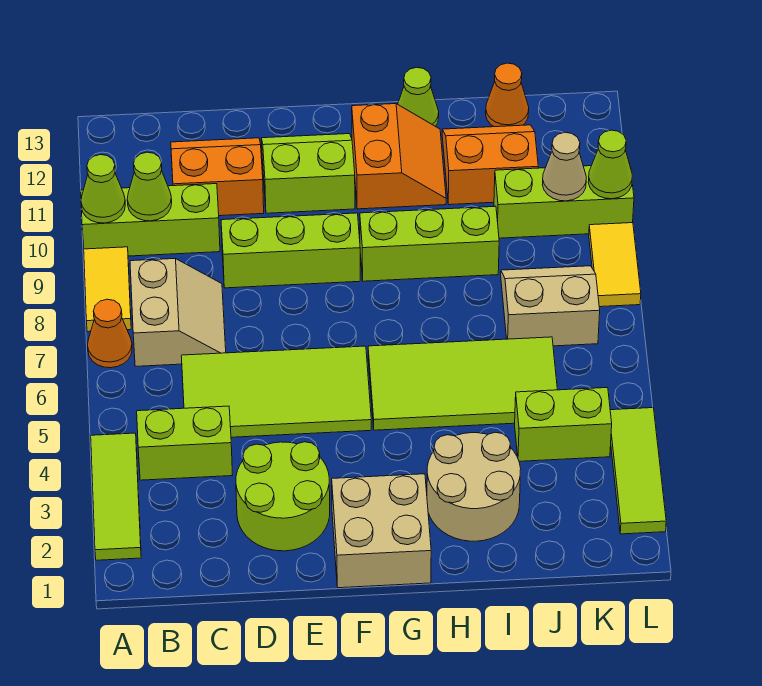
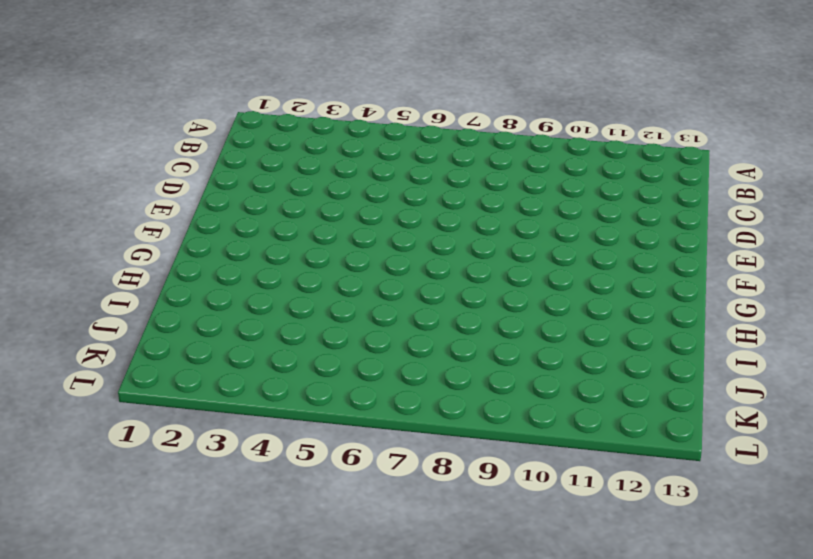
none -> lime tile A2:A4 level 1
none -> orange cone A7 level 1
none -> yellow tile A8:A9 level 1

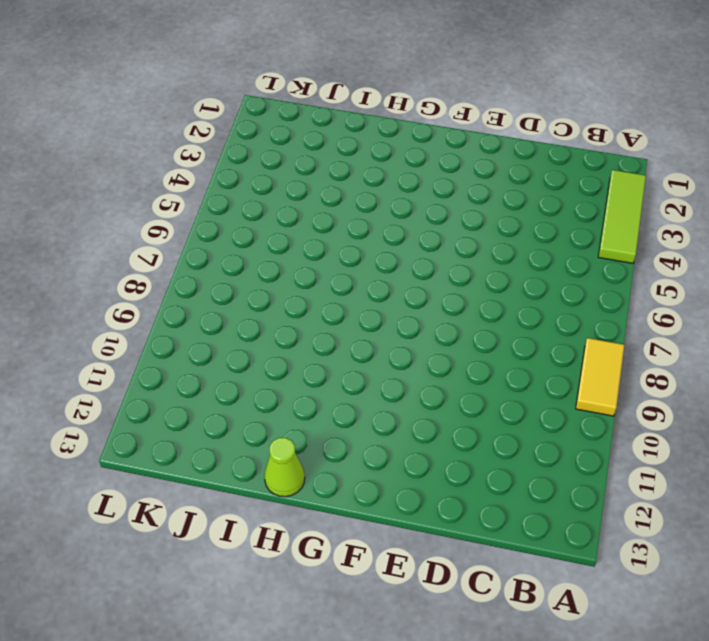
none -> orange cone A7 level 1
none -> lime brick A10:C10 level 1
none -> lime brick B4:C4 level 1

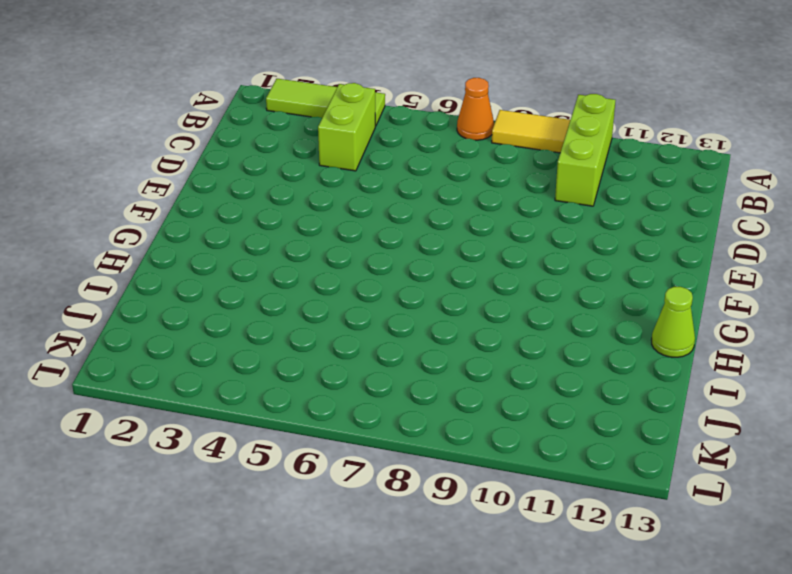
none -> tan slope B7:C8 level 1 top B
none -> lime tile C5:F6 level 1
none -> orange slope C11:D12 level 1 top 11

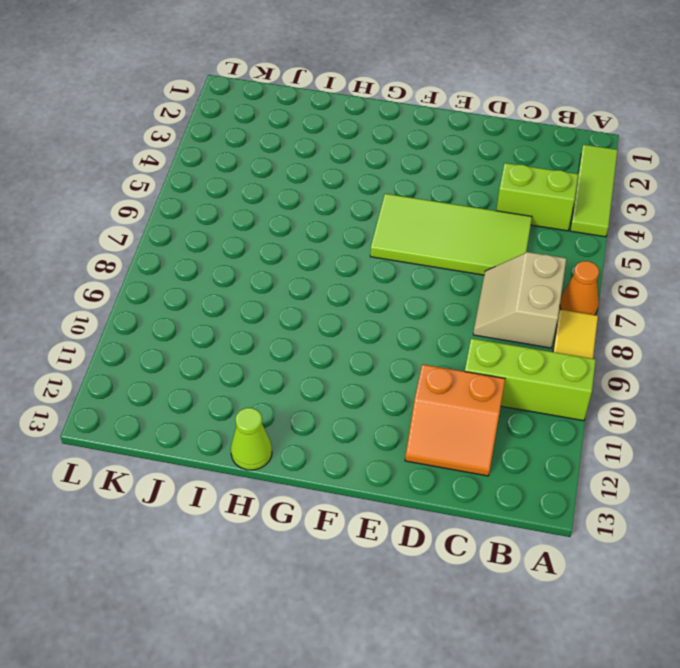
none -> lime round brick D2:E3 level 1
none -> lime brick D9:F9 level 1
none -> lime slope E11:F12 level 1 top 11

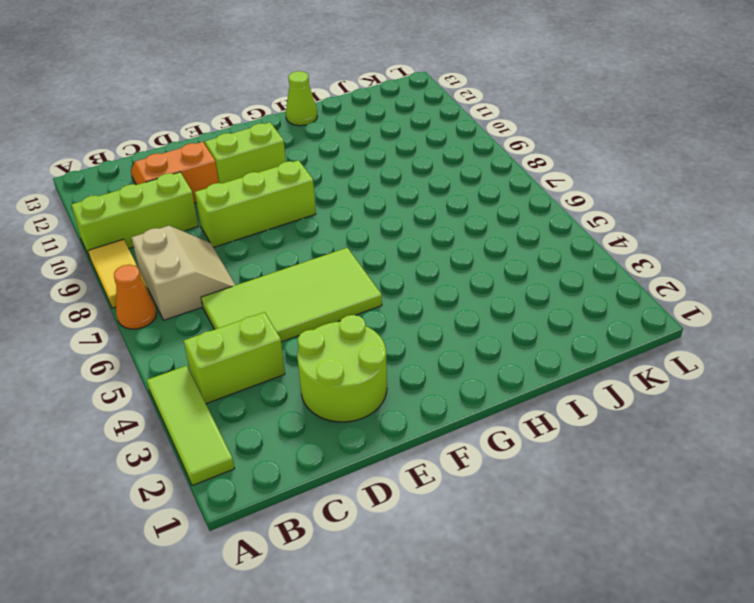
none -> tan brick F1:G2 level 1
none -> lime tile G5:J6 level 1
none -> lime brick G9:I9 level 1

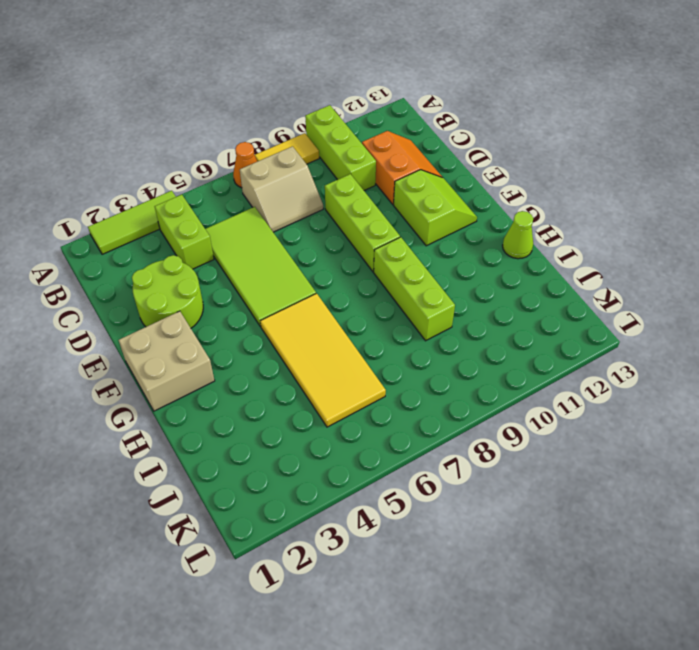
yellow tile G5:J6 level 1 -> lime tile G5:J6 level 1
none -> orange slope G11:H12 level 1 top G
none -> tan round brick H2:I3 level 1
none -> orange slope I11:J12 level 1 top 11

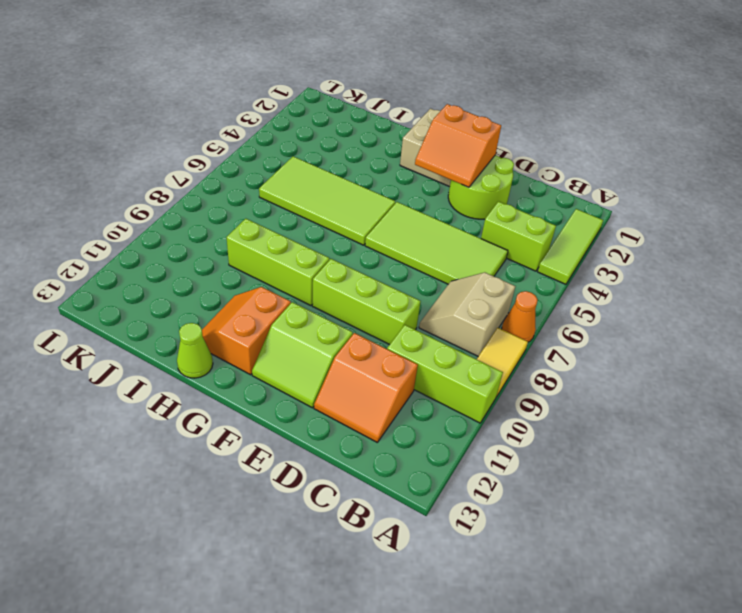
orange slope E2:F3 level 2 top 2 -> orange slope I11:J12 level 1 top 11
none -> tan round brick H2:I3 level 1
none -> lime brick J4:K4 level 1
none -> tan slope J7:K8 level 1 top 7

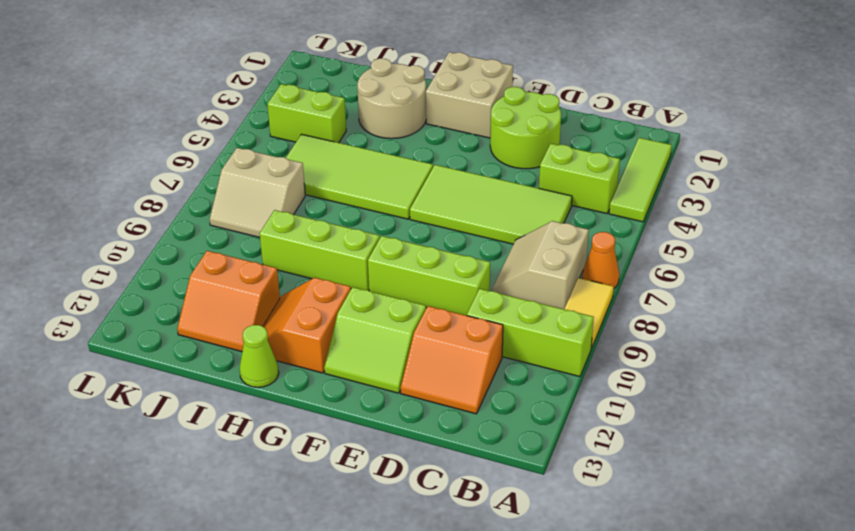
none -> lime brick J10:L10 level 1
none -> orange cone J13 level 1
none -> lime tile L2:L4 level 1

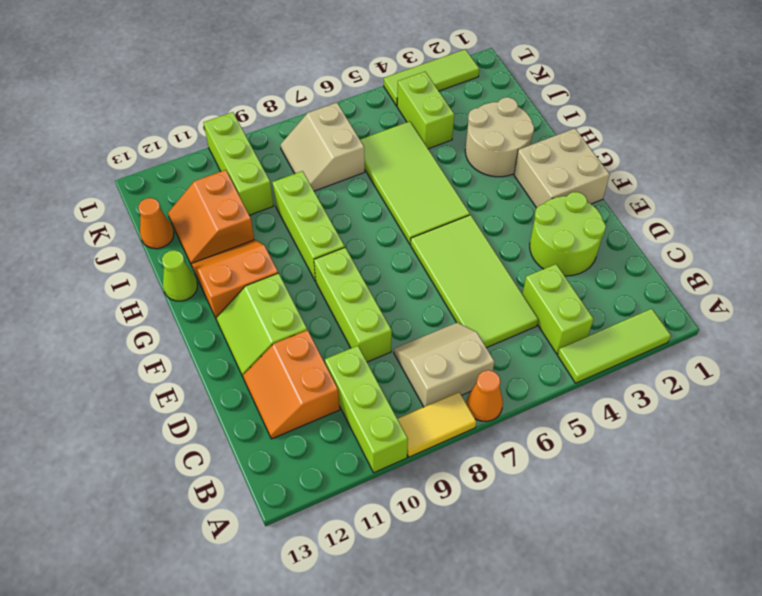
none -> yellow tile L8:L9 level 1
none -> lime cone A10 level 2
none -> lime cone B10 level 2

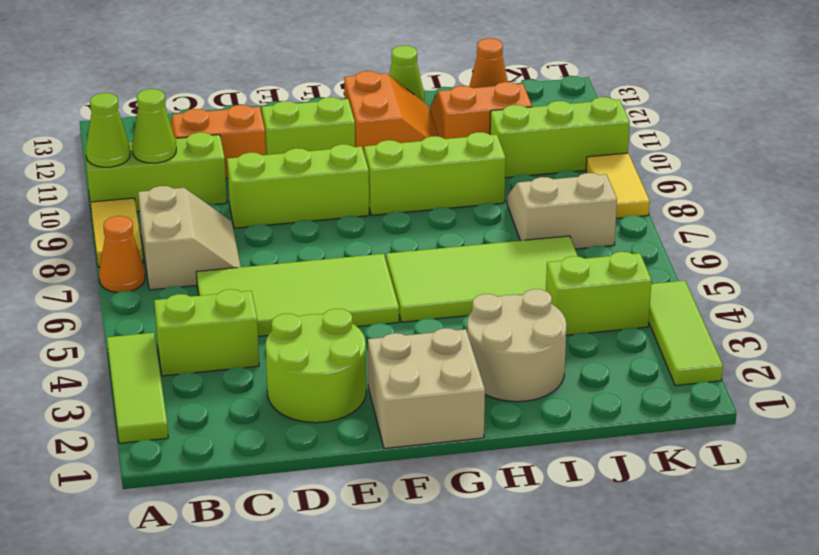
none -> tan cone K10 level 2
none -> lime cone L10 level 2

